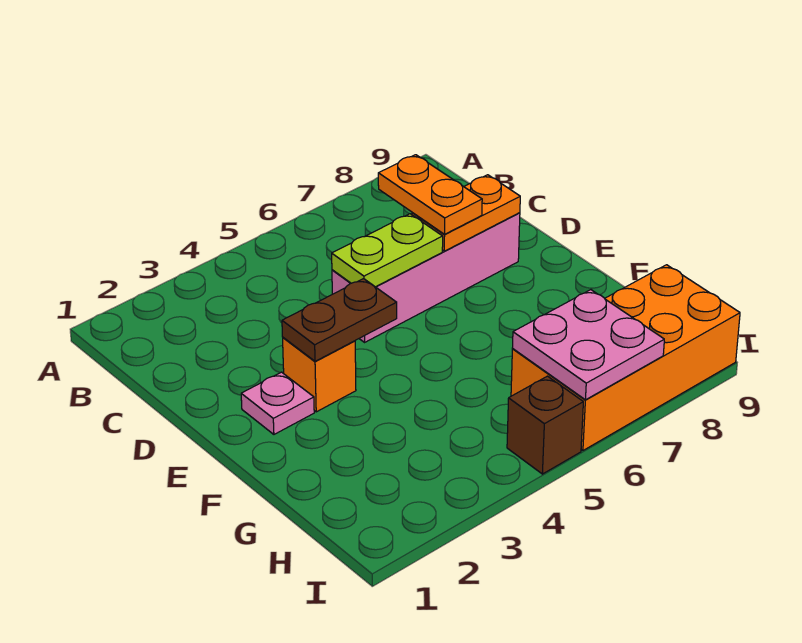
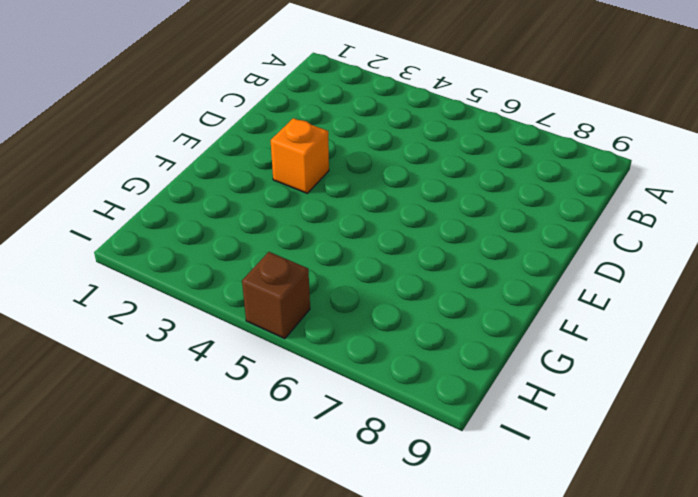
none -> pink brick D5:D8 level 1
none -> pink plate E2 level 1

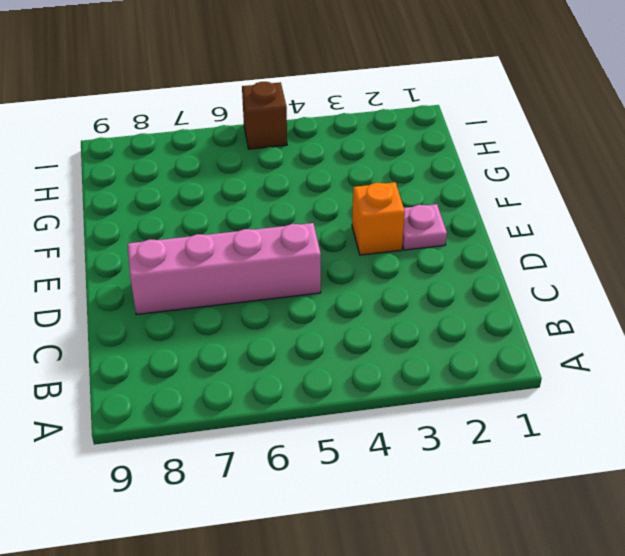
none -> orange brick H6:I9 level 1
none -> lime plate D5:D6 level 2

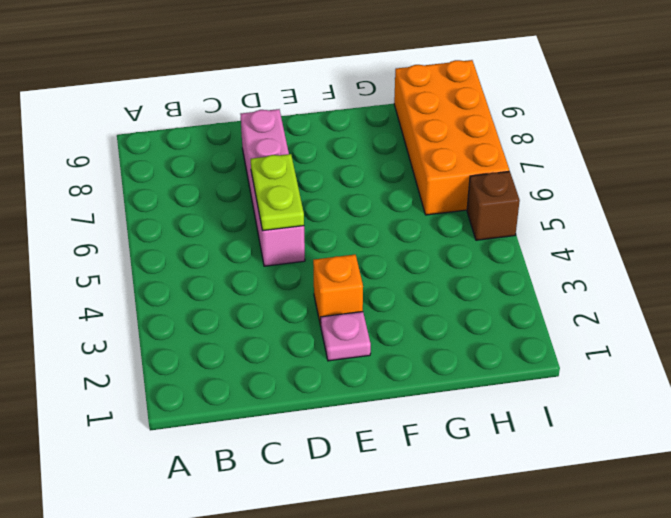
none -> orange plate D7:D8 level 2
none -> brown plate E3:E4 level 2

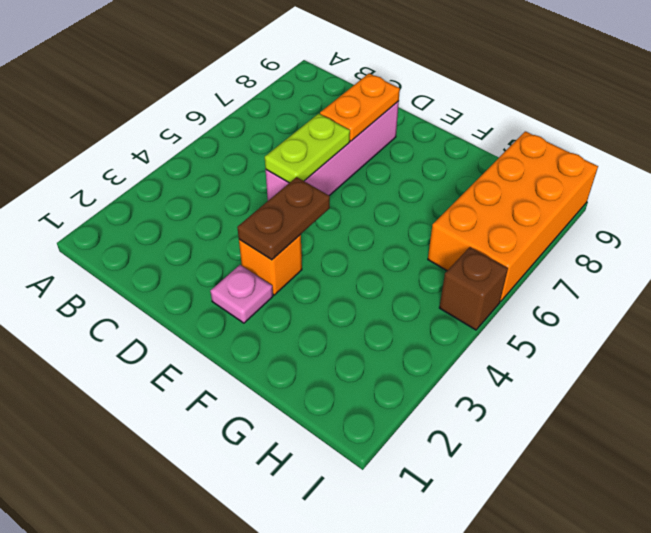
none -> pink plate H6:I7 level 2
none -> orange plate C7:D7 level 3

